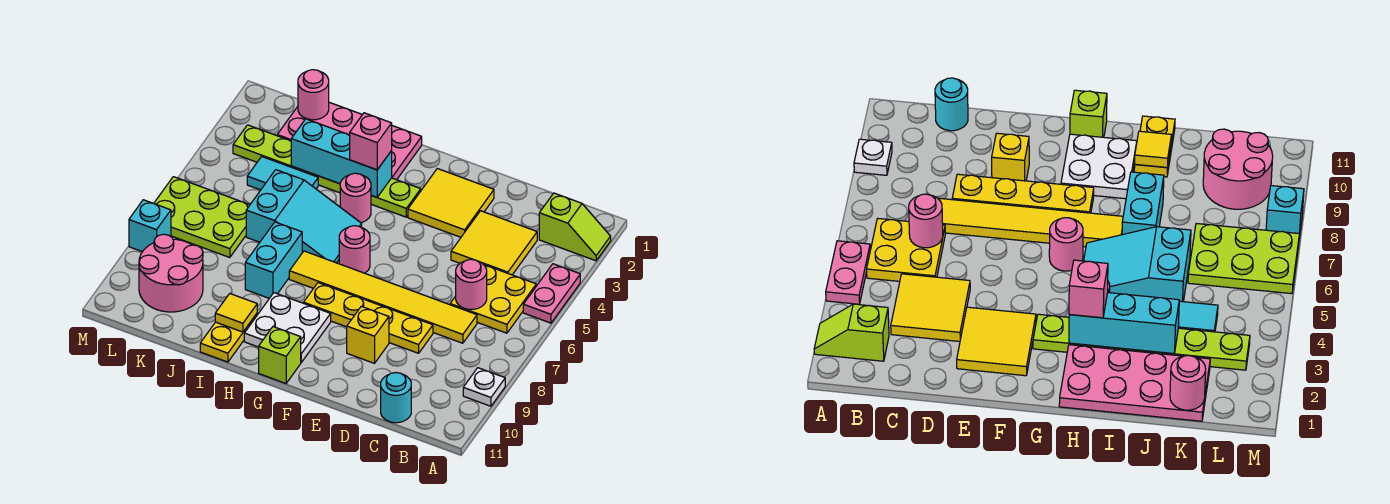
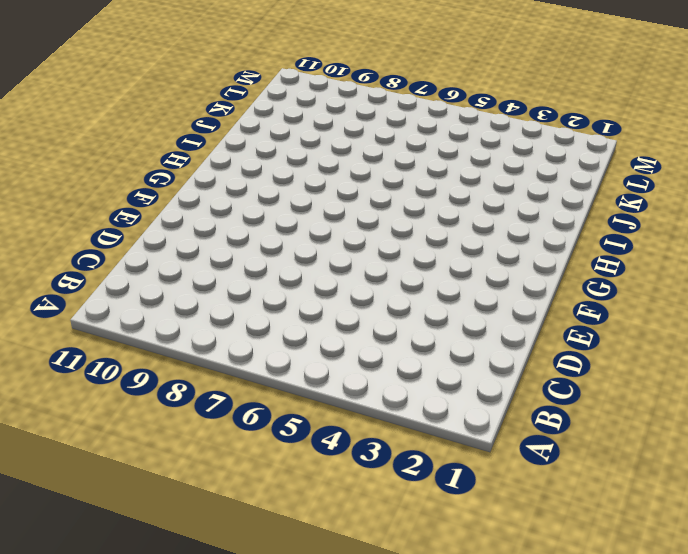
none -> lime slope A2:B2 level 1 top B
none -> pink plate A4:A5 level 1
none -> white plate A9 level 1

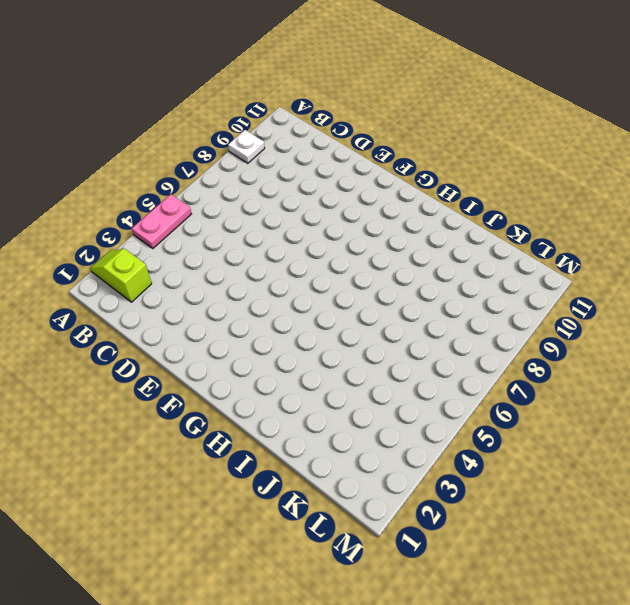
none -> yellow plate B5:C6 level 1
none -> yellow tile C3:D4 level 1
none -> yellow tile C7:H7 level 1

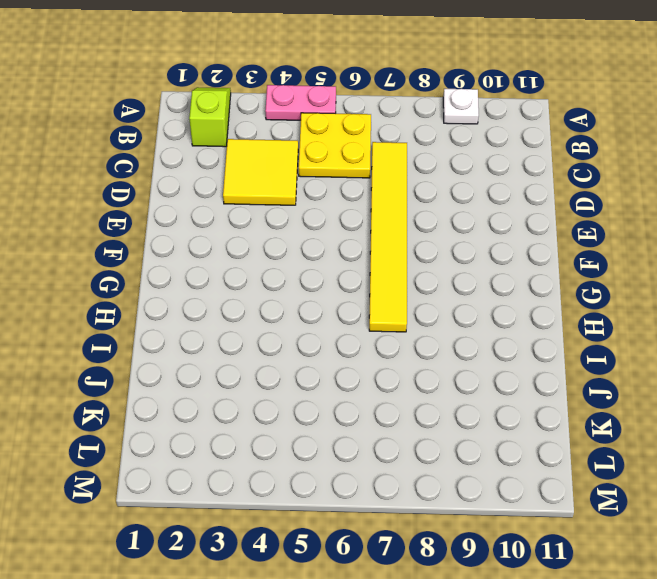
none -> cyan round brick C11 level 1
none -> yellow plate D8:G8 level 1
none -> yellow tile E2:F3 level 1

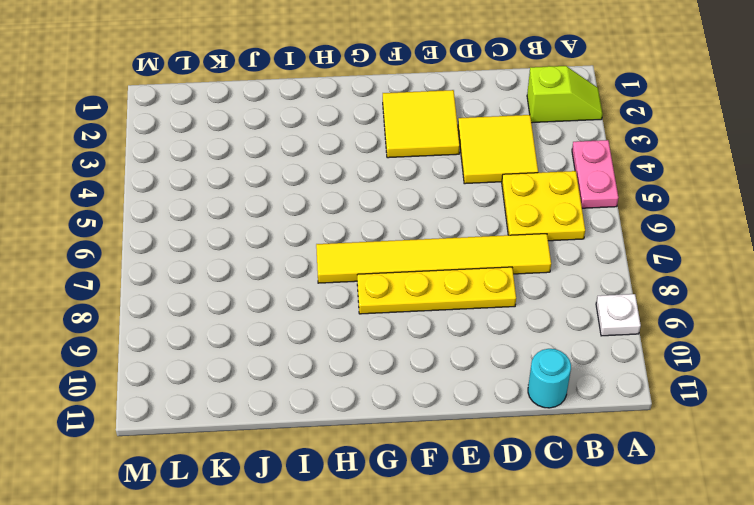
none -> yellow brick E9 level 1
none -> lime plate G3:L3 level 1
none -> pink round brick G6 level 1

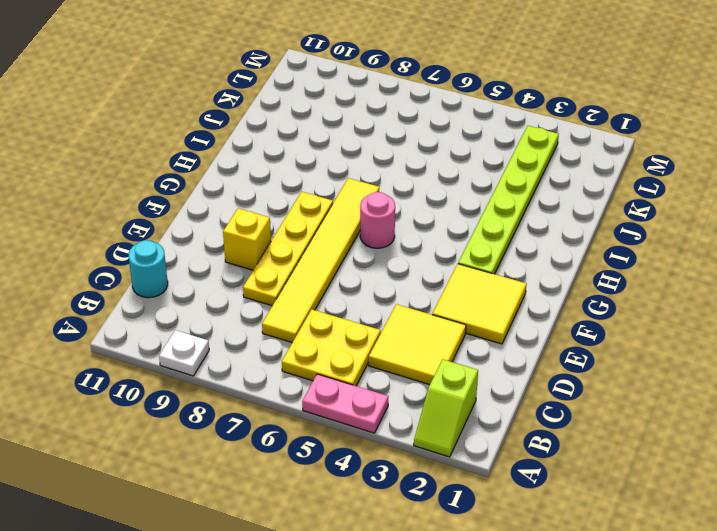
none -> white plate G9:H10 level 1
none -> lime brick G11 level 1
none -> pink plate H1:K2 level 1

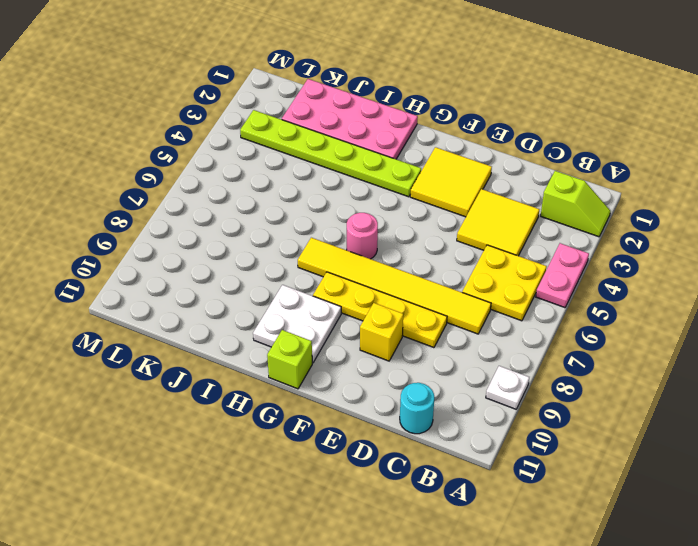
none -> pink round brick H4 level 1
none -> cyan slope H5:J6 level 1 top J
none -> cyan brick I7:I8 level 1

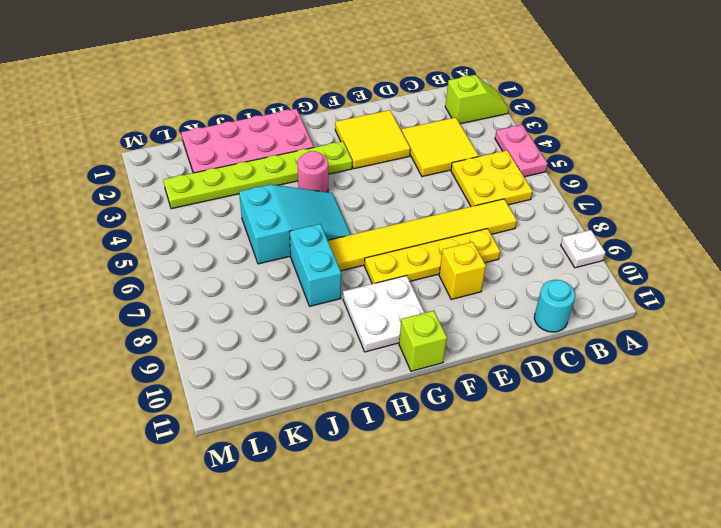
none -> pink round brick G6 level 1
none -> yellow plate I10:I11 level 1
none -> cyan tile J4:K4 level 1

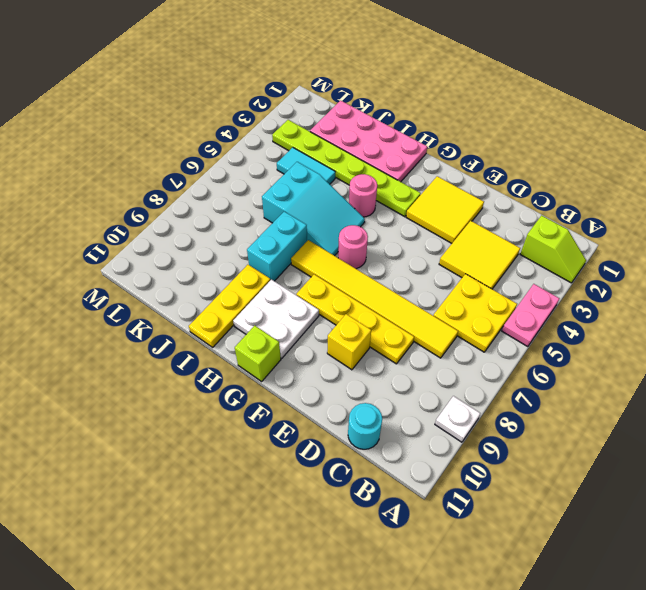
yellow plate I9:I11 level 1 -> yellow plate I10:I11 level 1
none -> lime plate K6:M7 level 1
none -> pink round brick K9:L10 level 1
none -> cyan brick M8 level 1

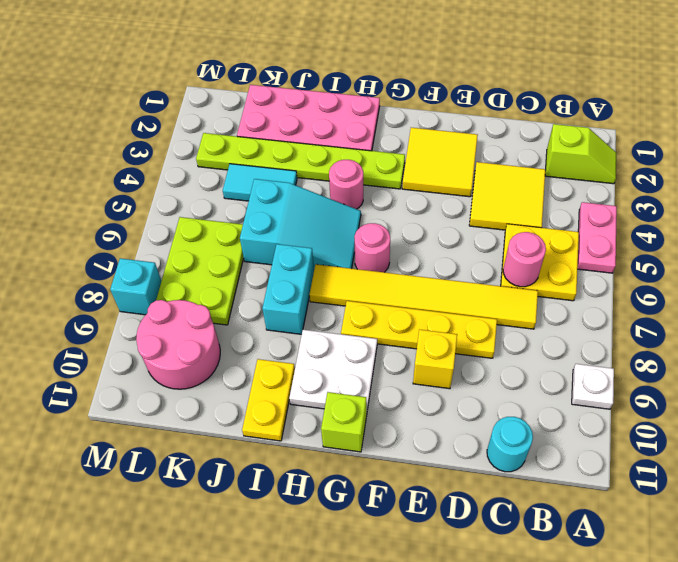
lime plate K6:L8 level 1 -> lime plate K6:M7 level 1
none -> cyan brick H3:J3 level 2
none -> yellow tile I10 level 2
none -> pink round brick K1 level 2

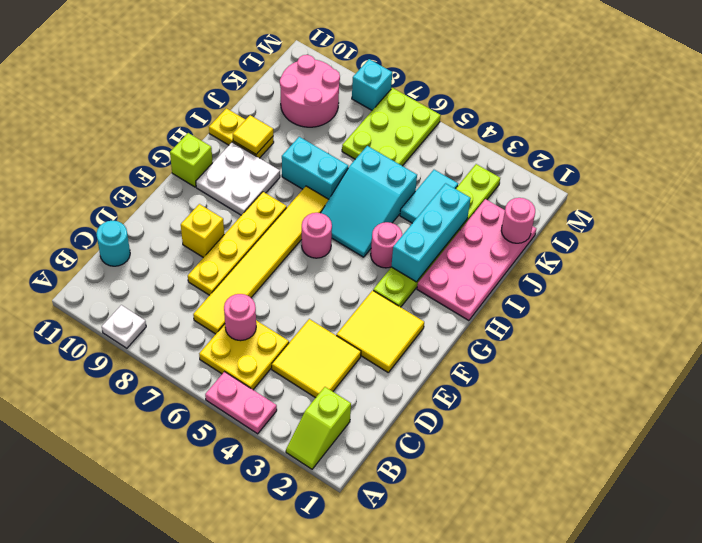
none -> pink brick H3 level 3

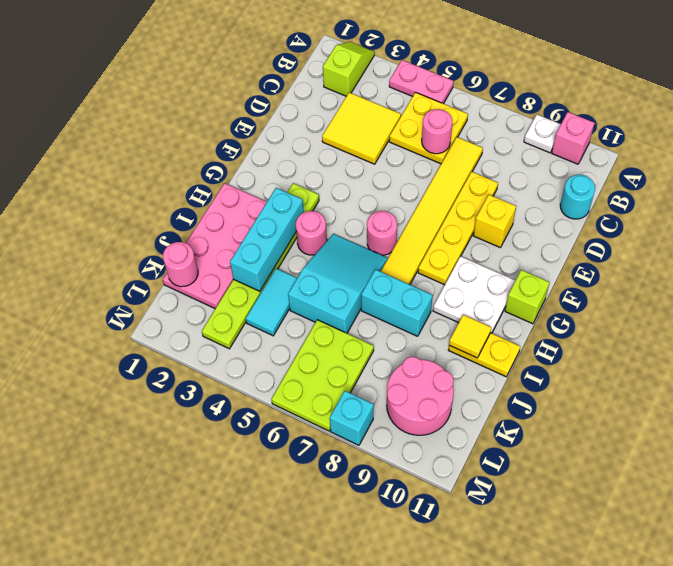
pink brick A10 level 1 -> pink brick H3 level 3
none -> yellow tile E2:F3 level 1

